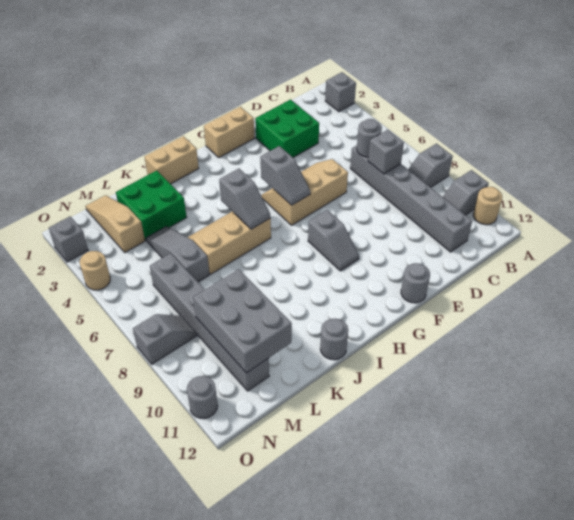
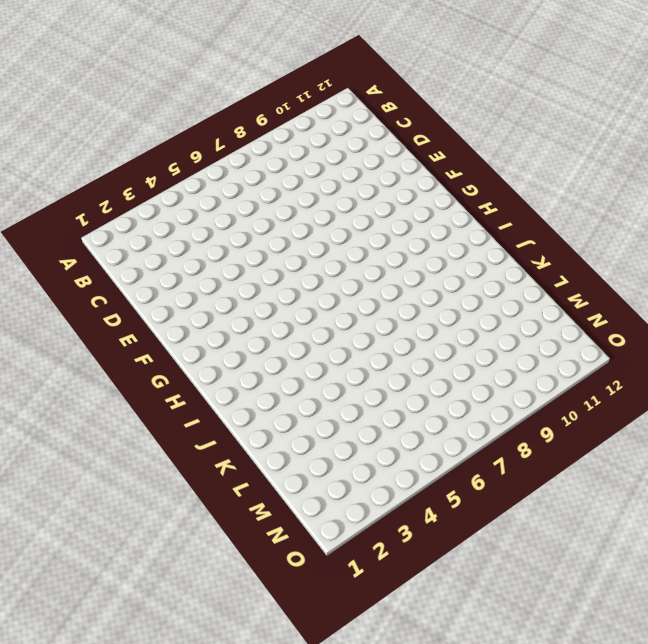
none -> grey brick A2 level 1
none -> grey slope A8:B8 level 1 top A
none -> grey slope A10:B10 level 1 top A

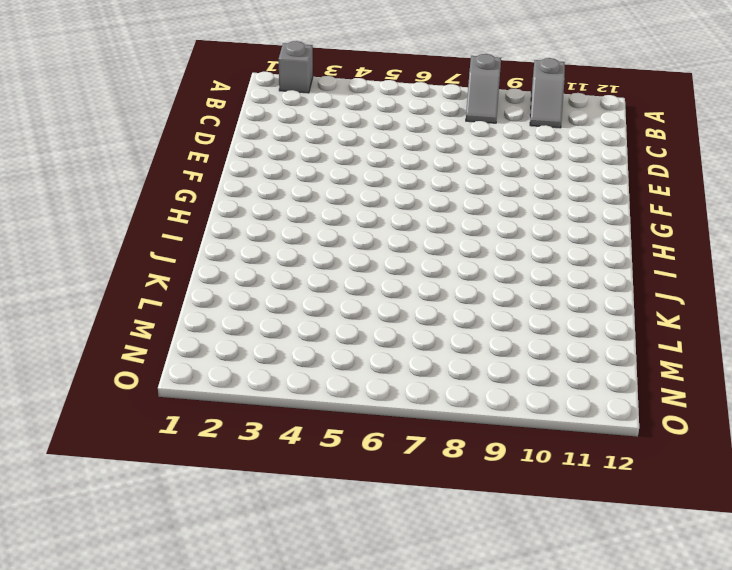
none -> tan round brick A11 level 1
none -> grey brick C6:C11 level 1
none -> green brick D2:E3 level 1

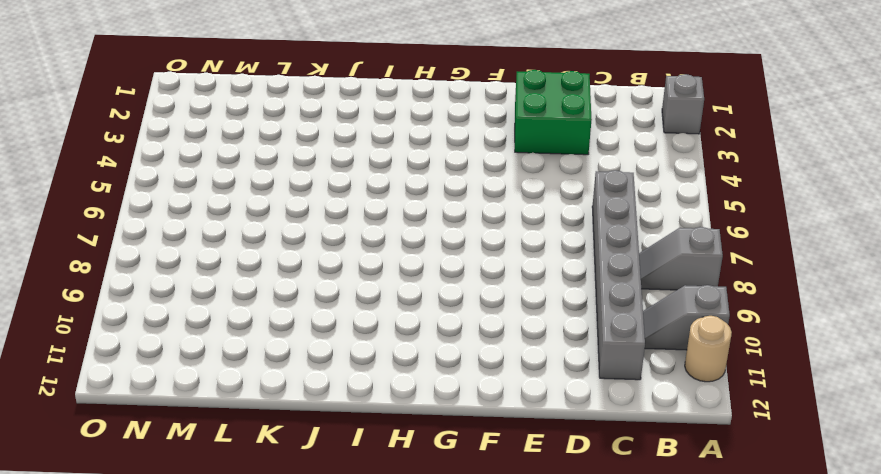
none -> tan slope E5:G6 level 1 top 6
none -> tan brick F1:G1 level 1
none -> grey round brick F12 level 1

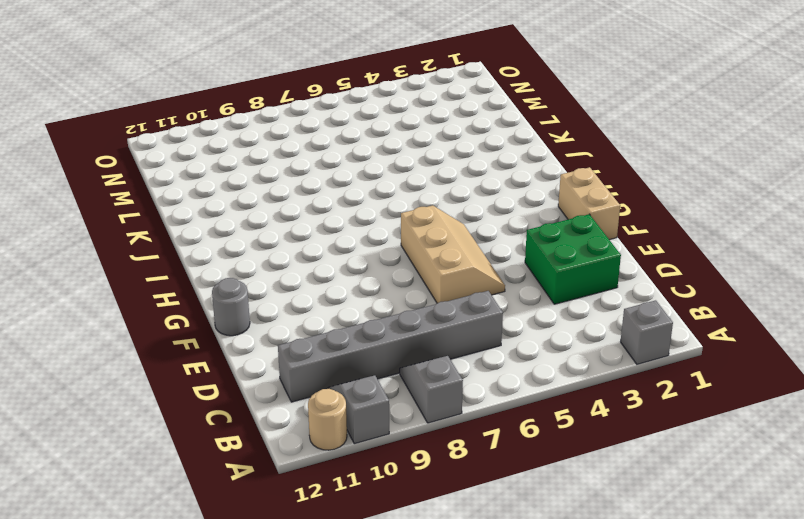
none -> grey slope G8:G9 level 1 top 8
none -> tan brick I1:J1 level 1
none -> tan slope I5:K6 level 1 top 6

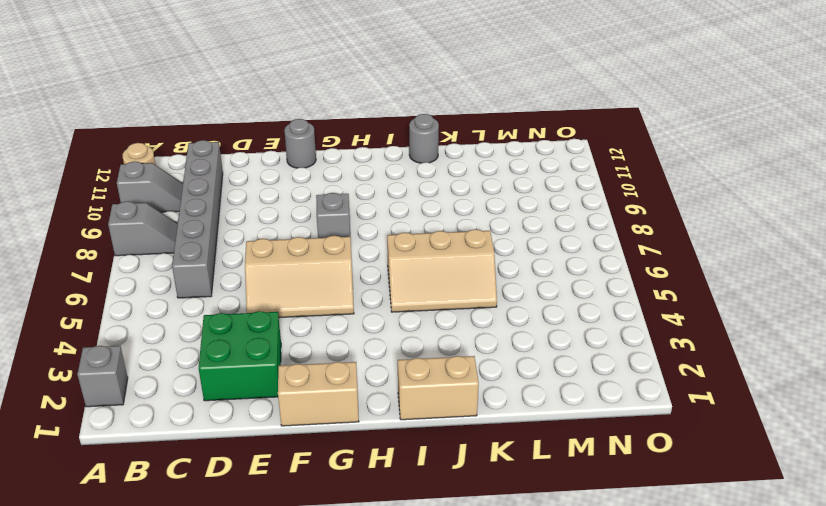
none -> green brick K2:L3 level 1
none -> grey slope L4:L6 level 1 top 6
none -> tan slope M1:M3 level 1 top 3

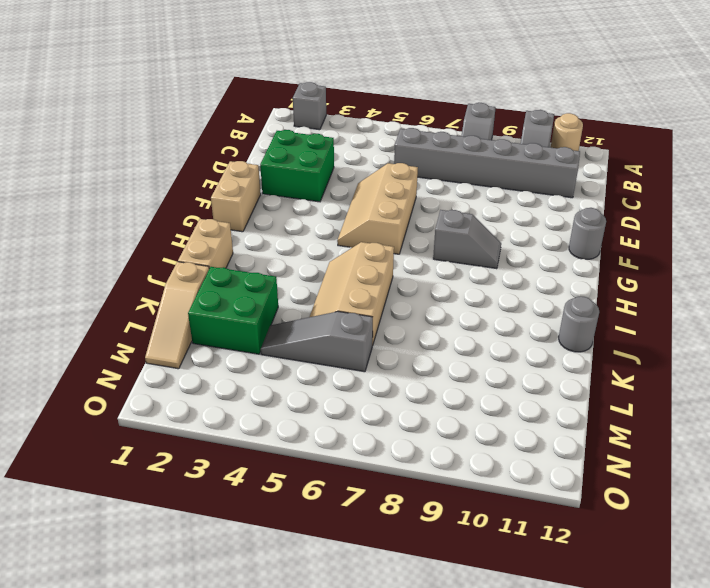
tan slope K1:M1 level 1 top K -> tan slope M1:M3 level 1 top 3
none -> grey brick M6:M11 level 1
none -> grey slope N8:O8 level 1 top O
none -> grey brick O2 level 1

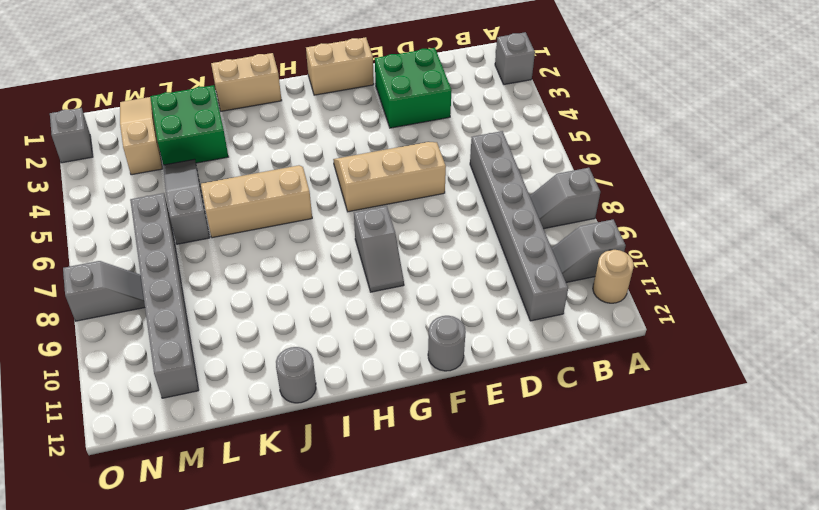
none -> tan round brick O4 level 1
none -> grey round brick O11 level 1
none -> grey round brick C6 level 2

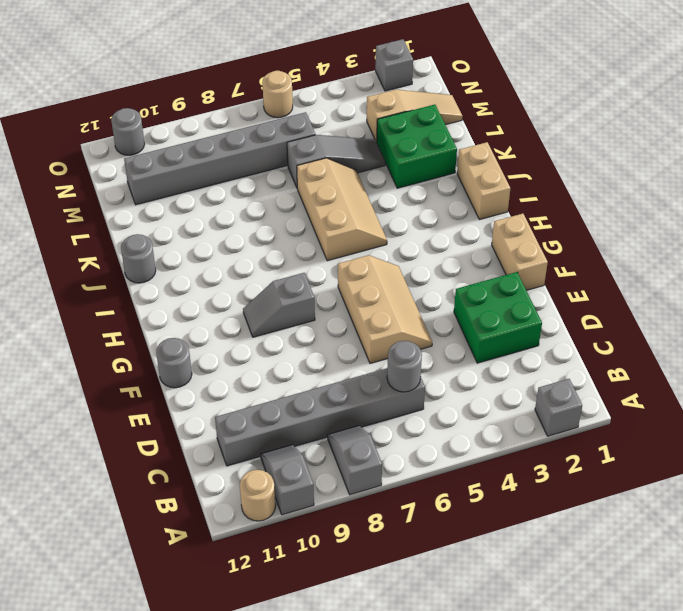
tan round brick O6 level 1 -> tan round brick O4 level 1
none -> grey slope N8:O8 level 1 top O
none -> grey brick C7 level 2
none -> grey slope G5:G6 level 2 top 5

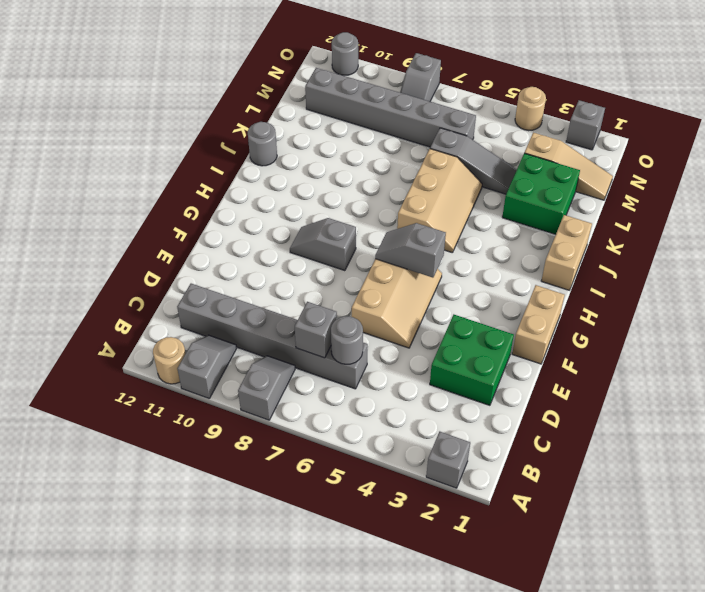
none -> grey round brick F12 level 1
none -> grey slope I5:I6 level 2 top 5
none -> grey brick L9:M11 level 2

